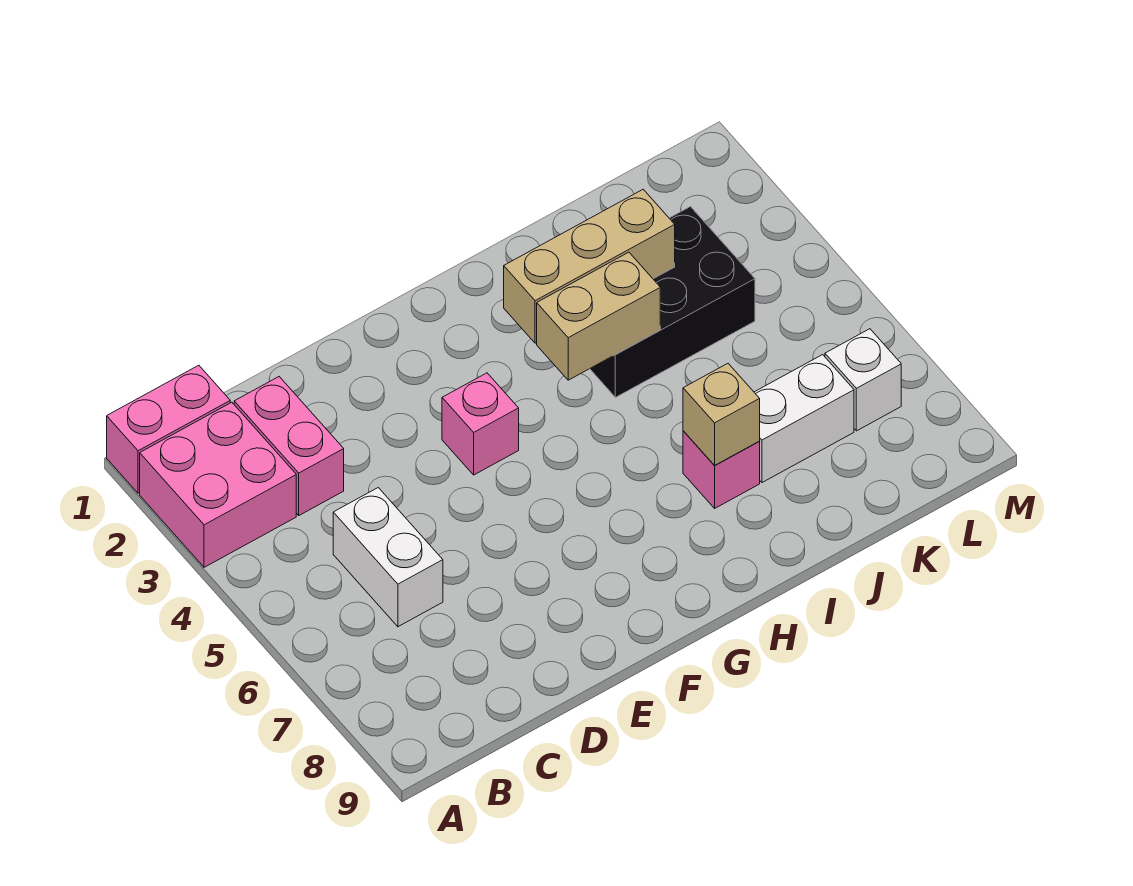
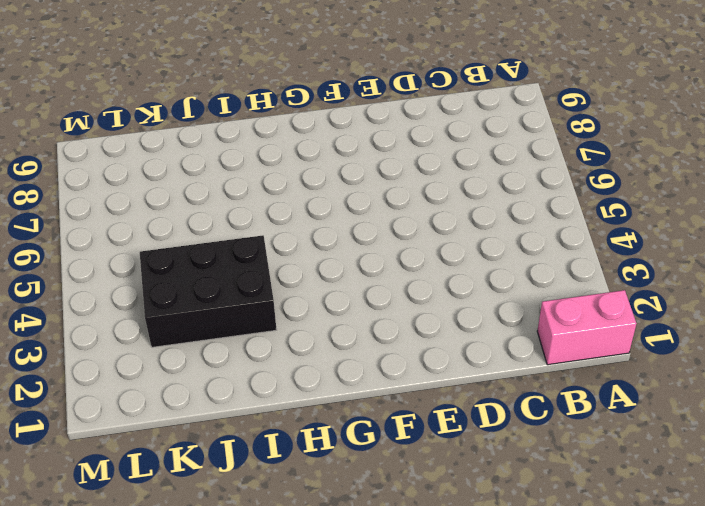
none -> pink brick A2:B3 level 1
none -> pink brick C2:C3 level 1
none -> white brick C5:C6 level 1

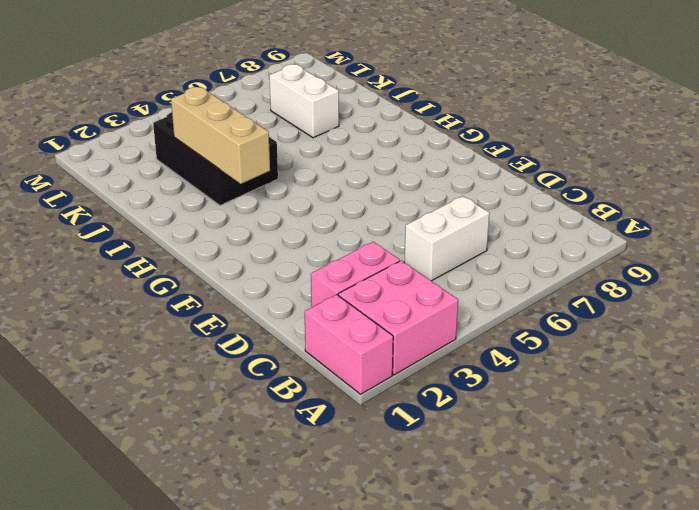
none -> pink brick F4 level 1
none -> pink brick I7 level 1
none -> white brick L7 level 1

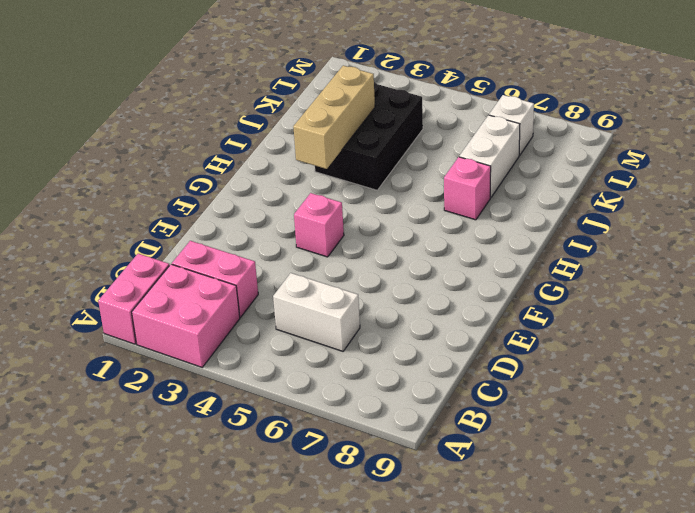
none -> tan brick H4:I4 level 2
none -> tan brick I7 level 2

